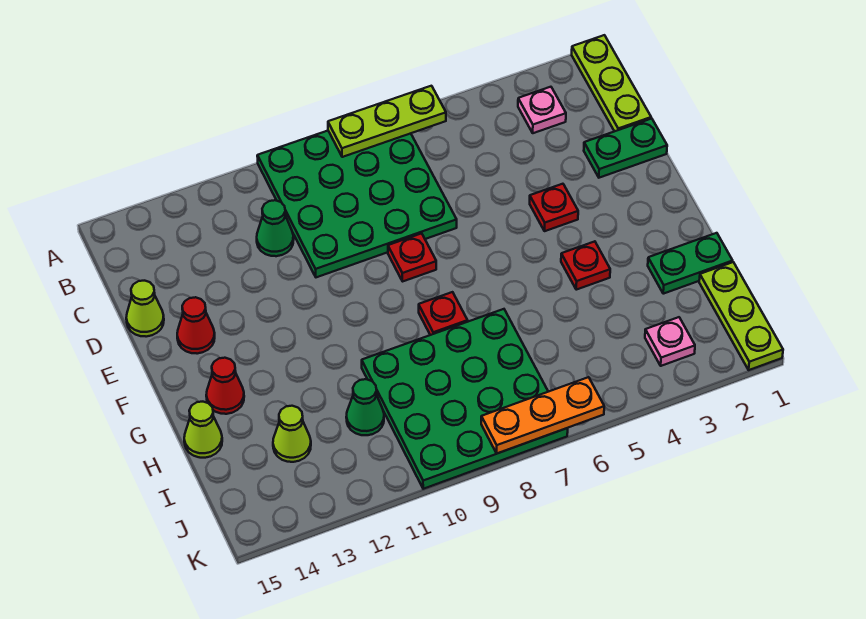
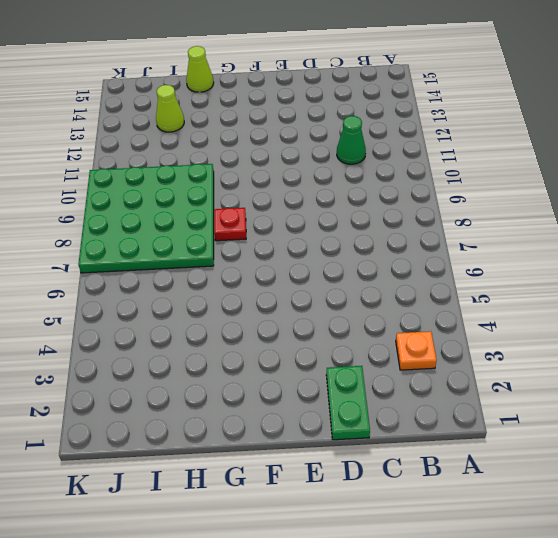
orange plate B3 level 1 -> pink plate B3 level 1
none -> lime plate A1:C1 level 1
none -> green plate A7:D10 level 1
none -> lime cone D15 level 1

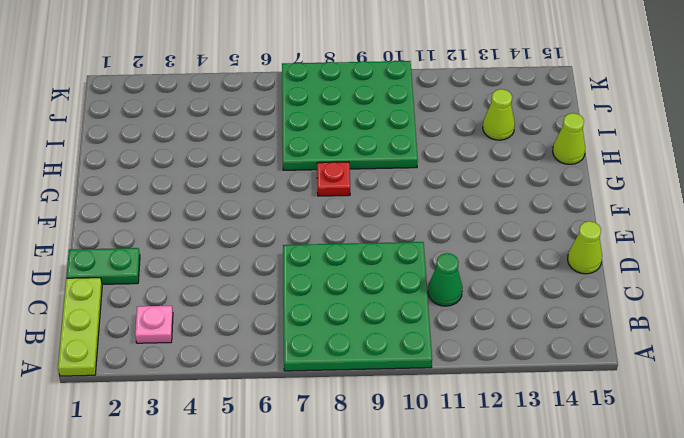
none -> red plate E4 level 1
none -> red plate E8 level 1
none -> red cone E14 level 1

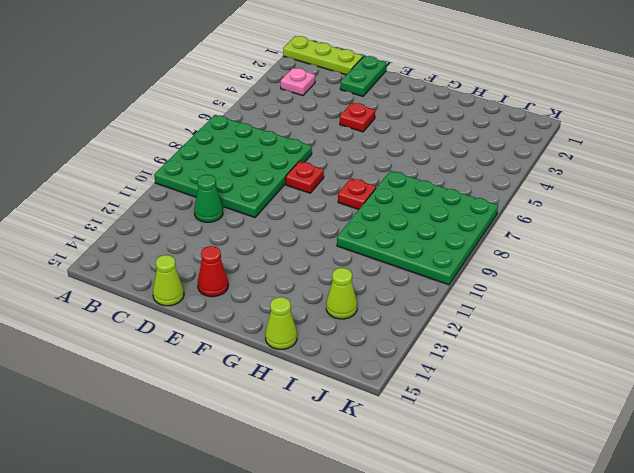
none -> red plate G4 level 1
none -> red cone G14 level 1
none -> green plate H1:H2 level 1

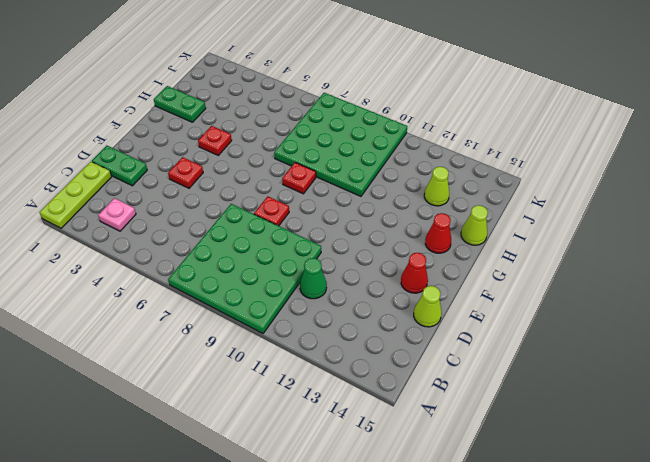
none -> lime plate I1:K1 level 1
none -> green cone I11 level 1
none -> pink plate J3 level 1

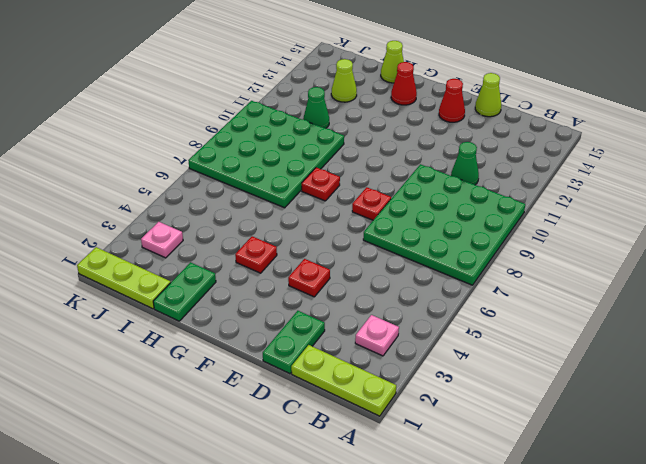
none -> lime plate A6:A8 level 2
none -> orange plate K6:K8 level 2

